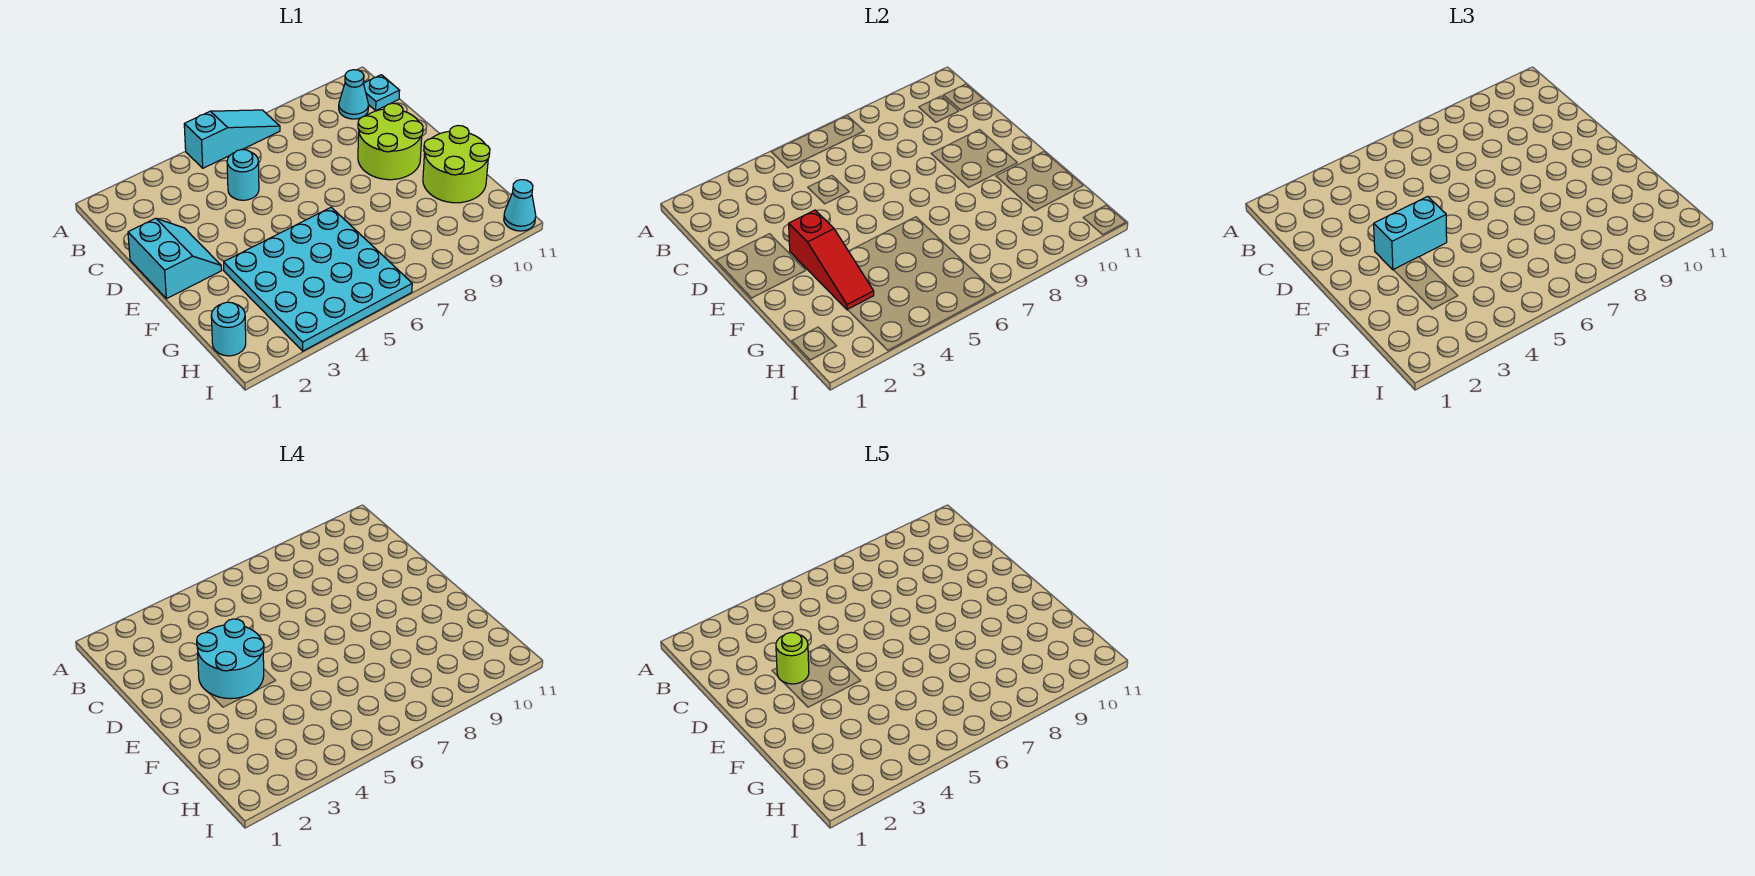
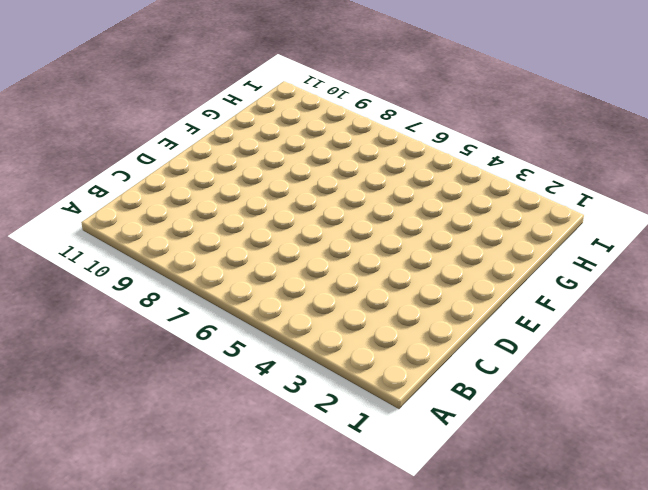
none -> cyan slope A5:A7 level 1 top 5
none -> cyan cone B10 level 1
none -> cyan plate B11 level 1

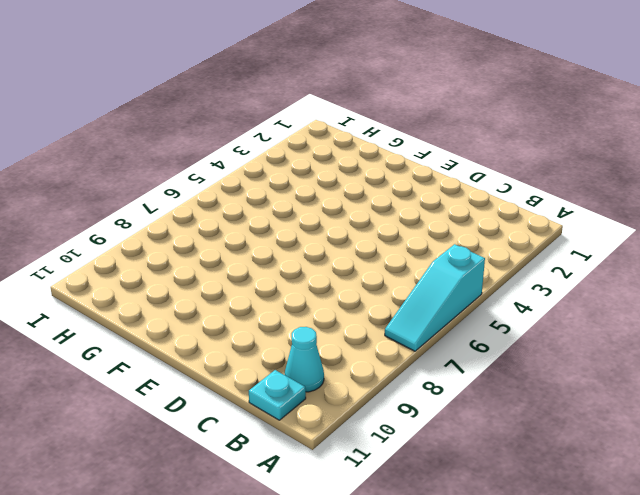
none -> cyan round brick C5 level 1
none -> cyan slope D1:E2 level 1 top 1
none -> lime round brick D9:E10 level 1

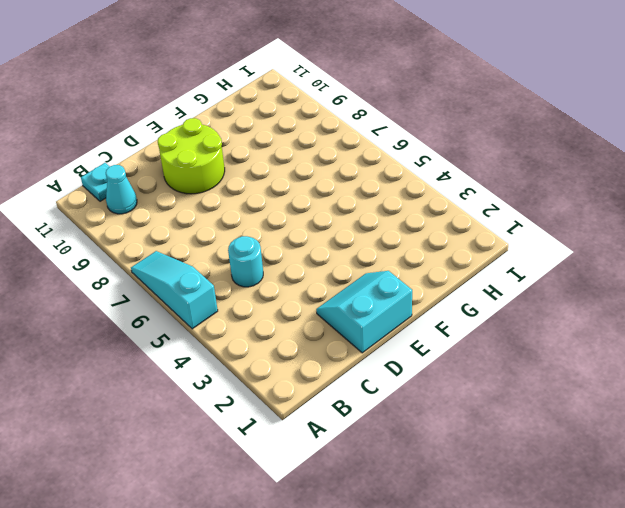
none -> cyan plate F3:I6 level 1
none -> lime round brick F10:G11 level 1
none -> cyan round brick H1 level 1

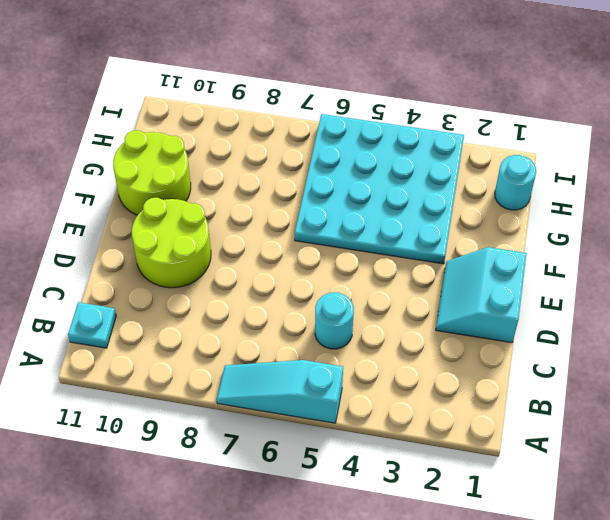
none -> cyan cone B10 level 1
none -> cyan cone I11 level 1
none -> red slope E3:G3 level 2 top E

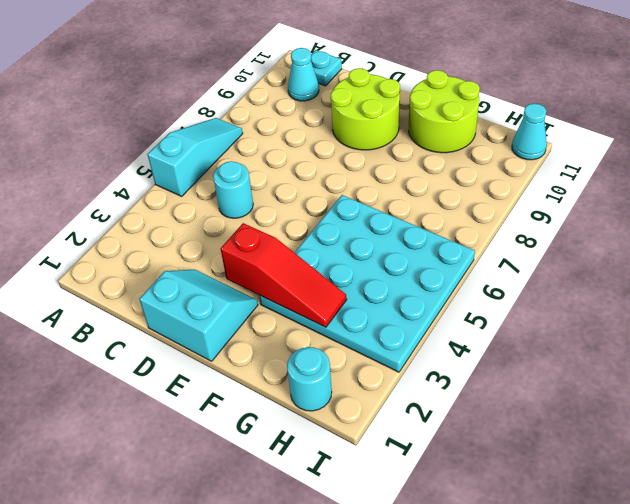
none -> cyan brick E3:E4 level 3
none -> cyan round brick D3:E4 level 4
none -> lime round brick D3 level 5

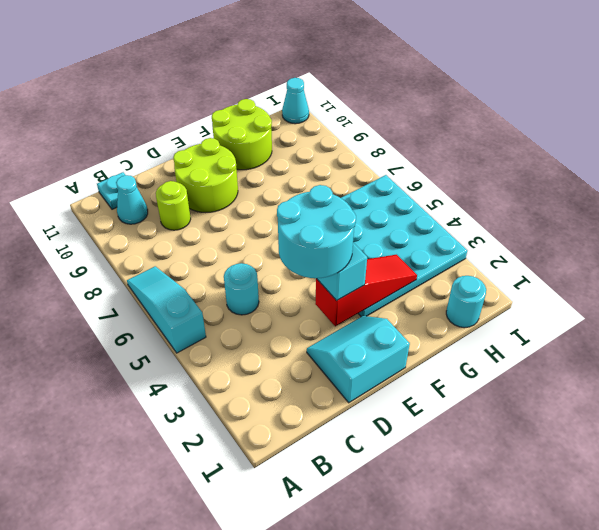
lime round brick C9 level 1 -> lime round brick D3 level 5

